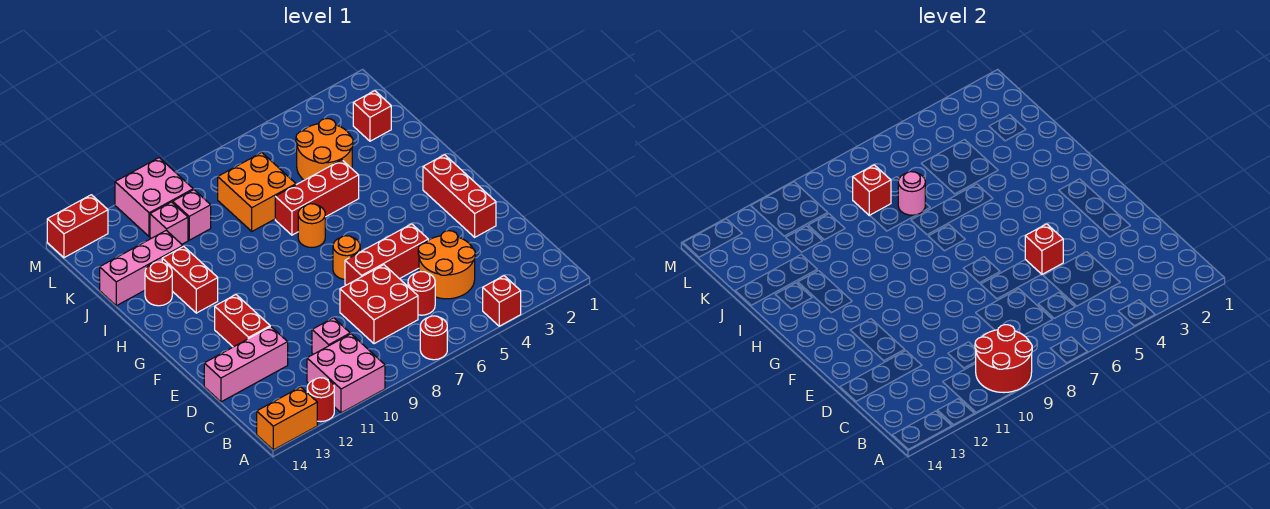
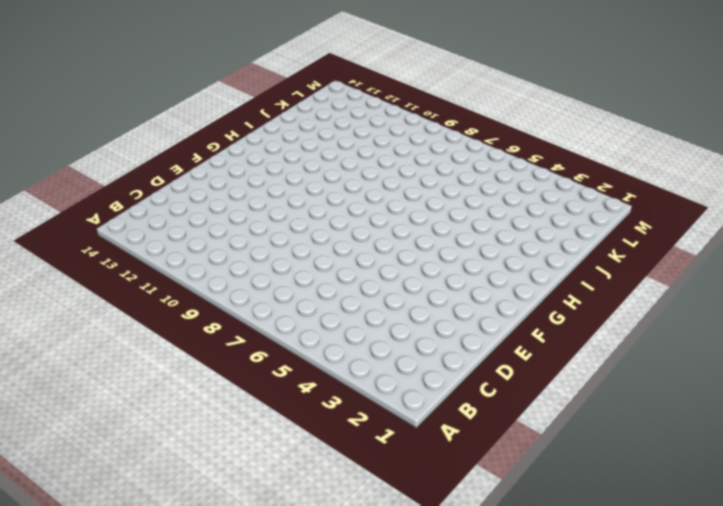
none -> red brick A4 level 1
none -> red round brick A7 level 1
none -> pink brick A10:B11 level 1
none -> red round brick A12 level 1

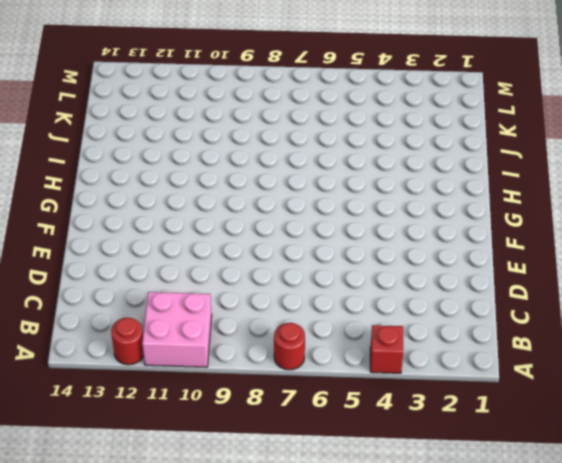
none -> orange brick A13:A14 level 1
none -> orange round brick C4:D5 level 1
none -> red round brick C6 level 1
none -> red brick C7:D8 level 1

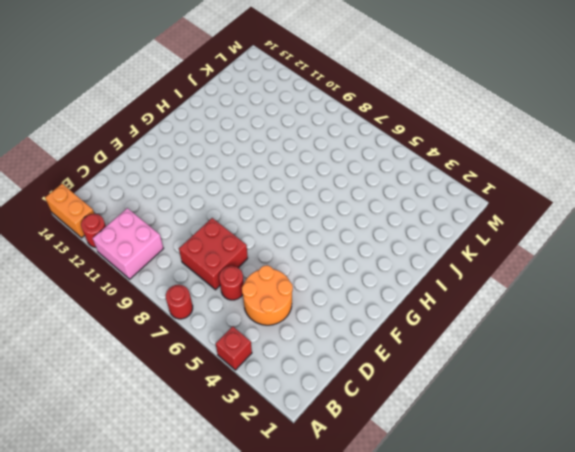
none -> pink brick C10 level 1
none -> pink brick D12:D14 level 1
none -> red brick E2:G2 level 1
none -> red brick E5:E7 level 1

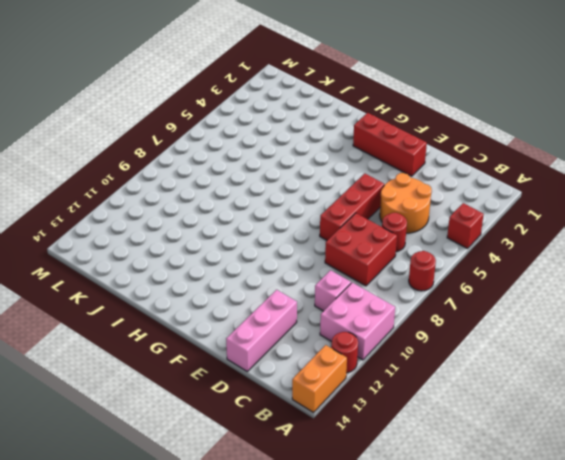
none -> red brick E12:F12 level 1
none -> orange round brick F7 level 1
none -> orange round brick H7 level 1
none -> red brick H12:I12 level 1

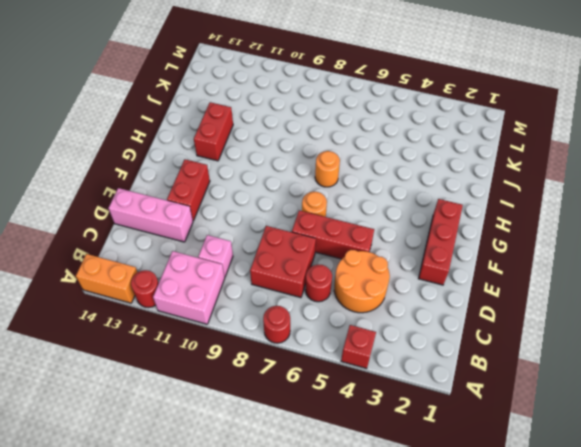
none -> red brick I5:I7 level 1
none -> red round brick I13 level 1
none -> orange round brick J4:K5 level 1
none -> orange brick J7:K8 level 1

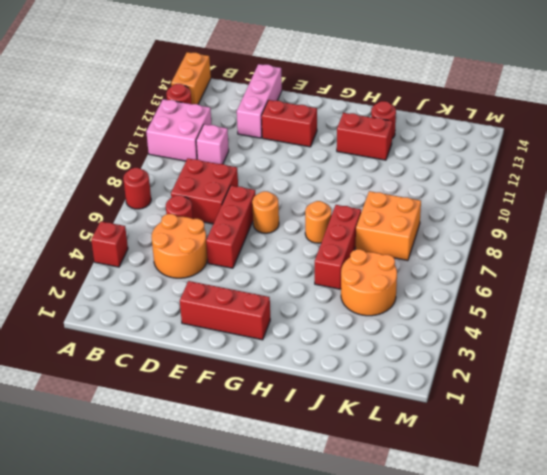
none -> pink brick J12:J14 level 1
none -> red brick K2 level 1
none -> pink brick K10 level 1
none -> pink brick K11 level 1

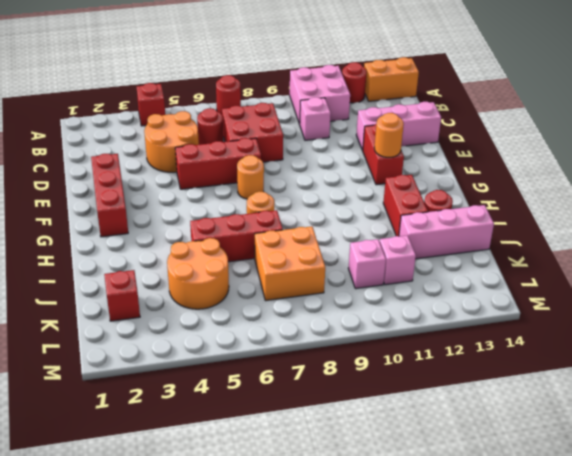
orange round brick F12 level 2 -> none
none -> pink brick L10:M11 level 1
none -> red brick M13:M14 level 1
none -> red round brick A9:B10 level 2
none -> red brick E5 level 2

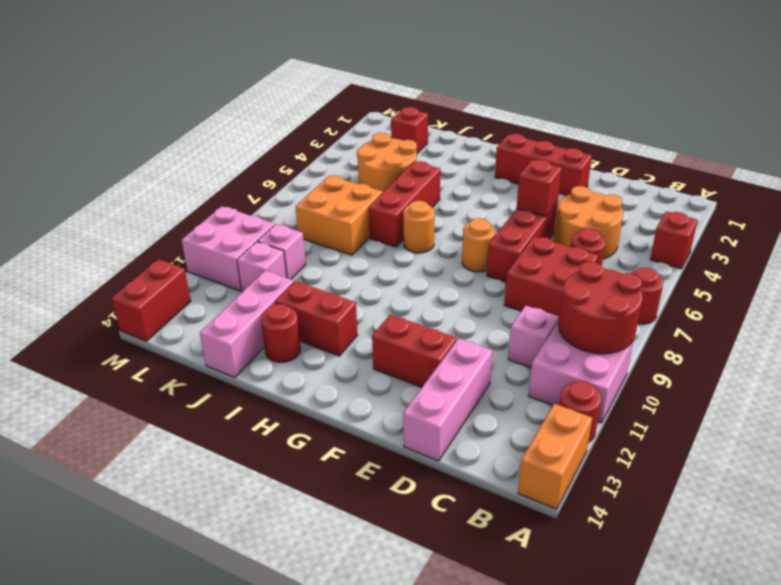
none -> pink round brick J7 level 2
none -> red brick K8 level 2

